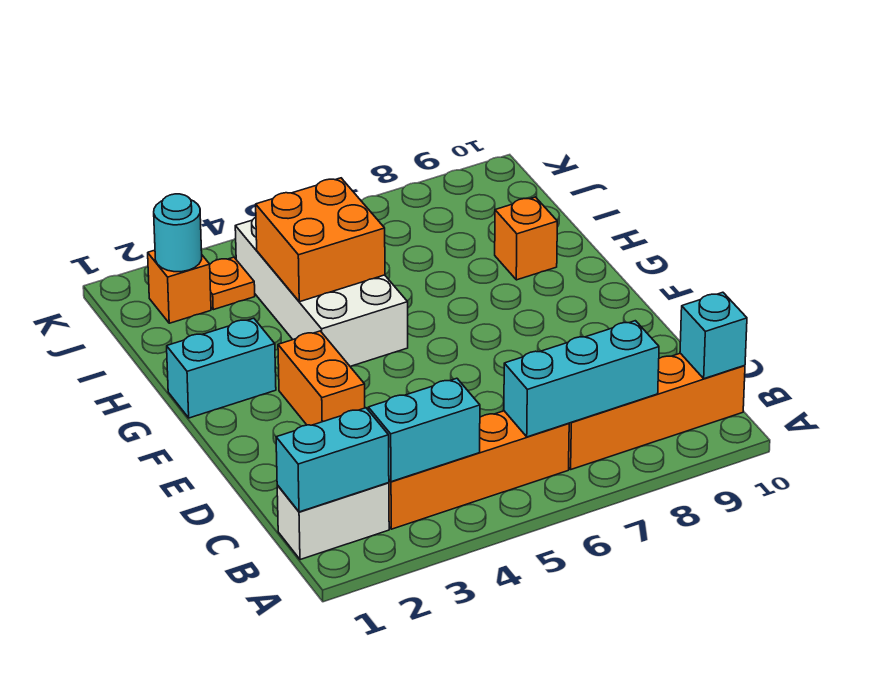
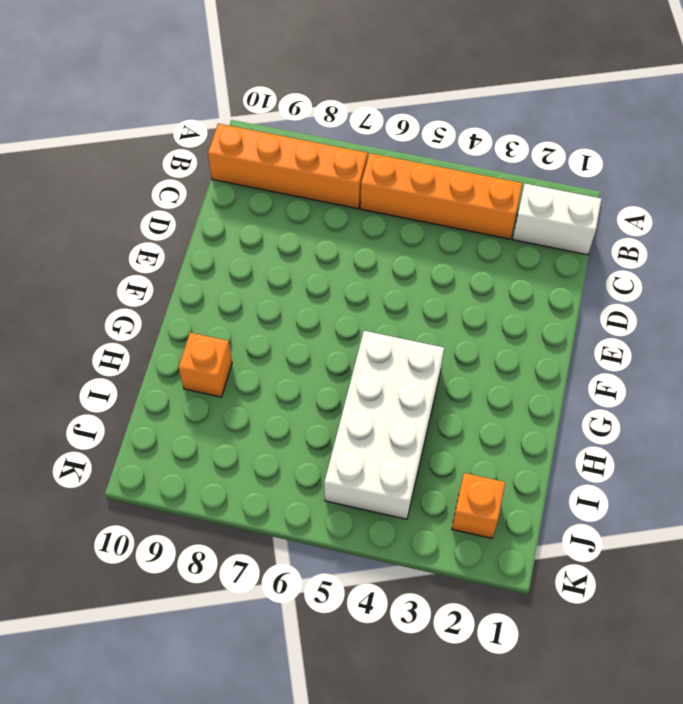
none -> orange brick E3:F3 level 1
none -> cyan brick G1:G2 level 1
none -> orange plate J3 level 1

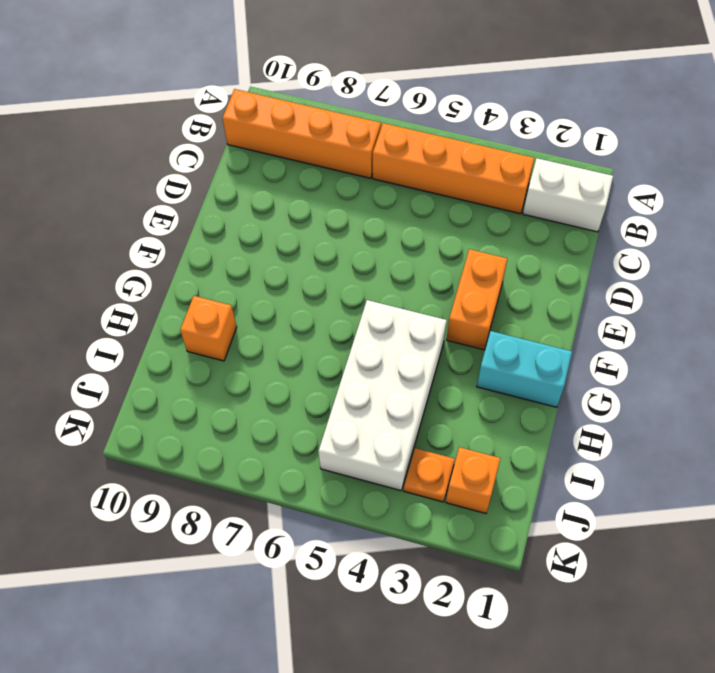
none -> cyan brick B1:B2 level 2
none -> cyan brick B3:B4 level 2
none -> cyan brick B6:B8 level 2

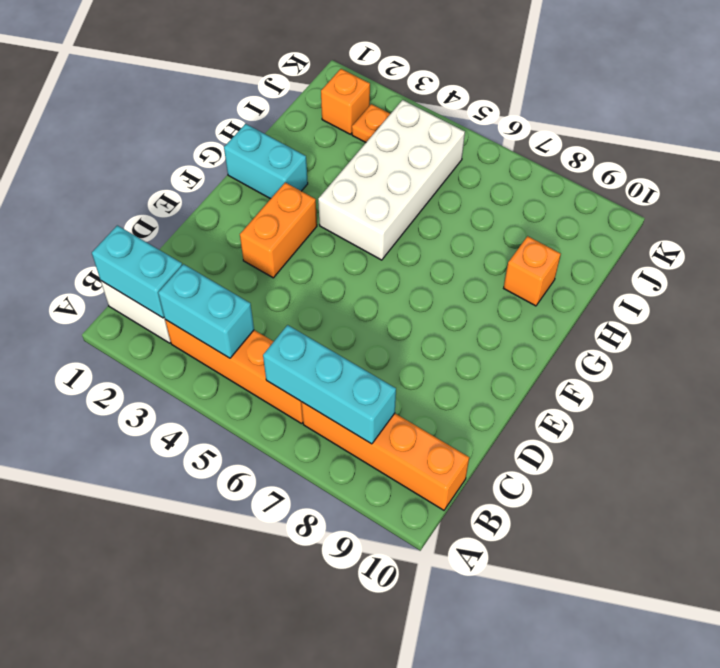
none -> cyan brick B10 level 2
none -> orange brick H4:I5 level 2
none -> cyan round brick J2 level 2

